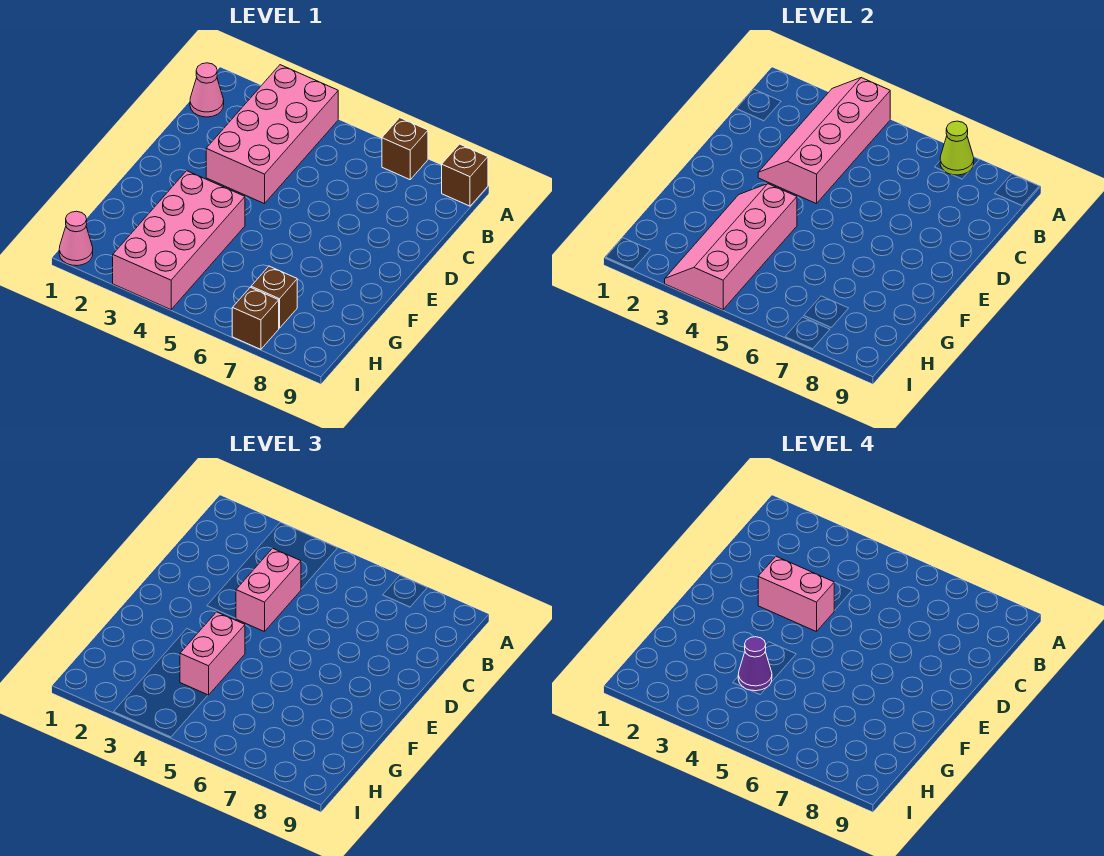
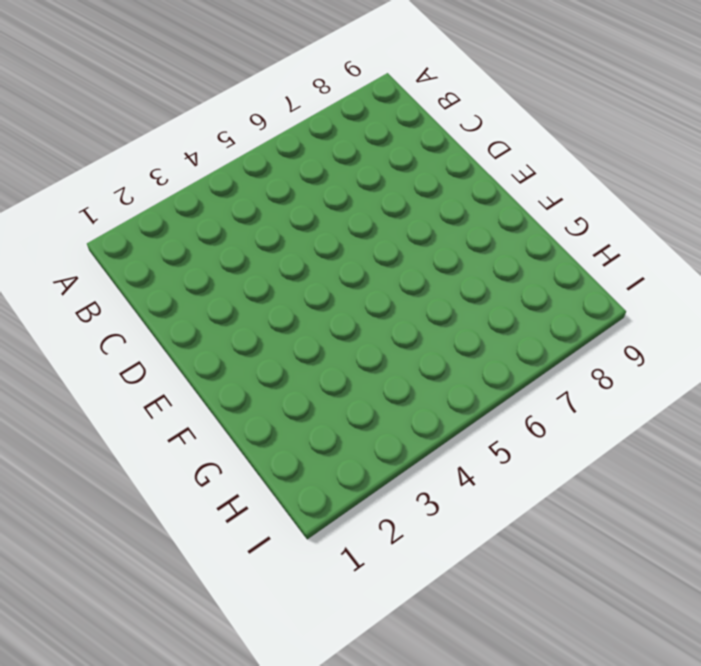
none -> pink brick A3:D4 level 1
none -> brown brick A7 level 1
none -> brown brick A9 level 1

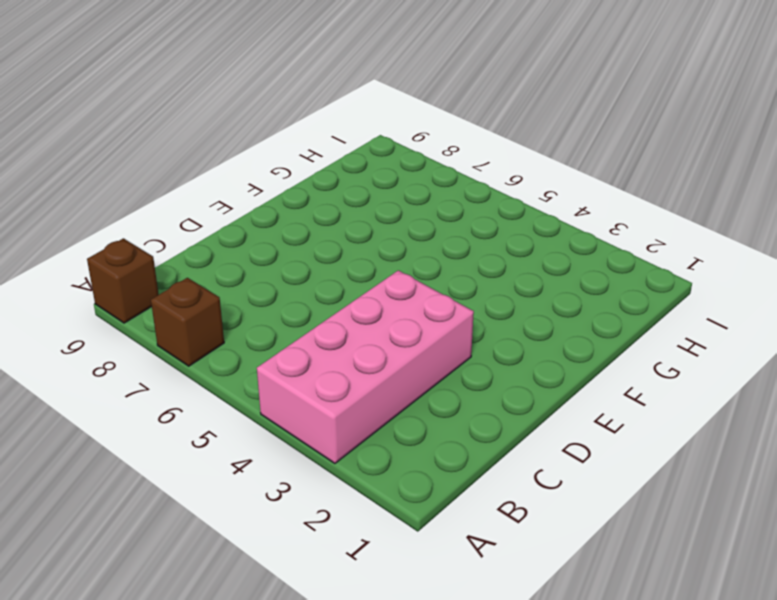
none -> pink cone B1 level 1
none -> pink brick F3:I4 level 1
none -> brown brick H7 level 1

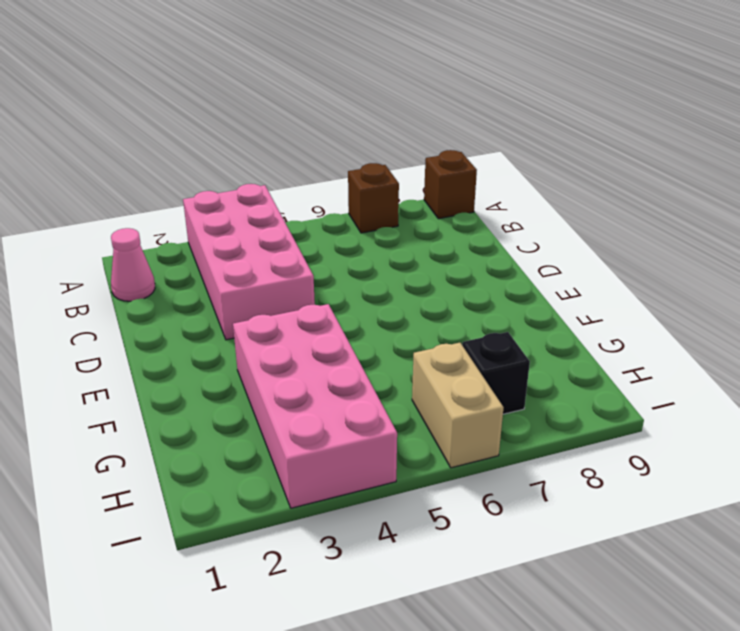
tan brick H6:I6 level 1 -> none
black brick H7 level 1 -> brown brick H7 level 1
none -> pink cone I1 level 1
none -> brown brick I7 level 1
none -> pink slope A3:D4 level 2 top 4

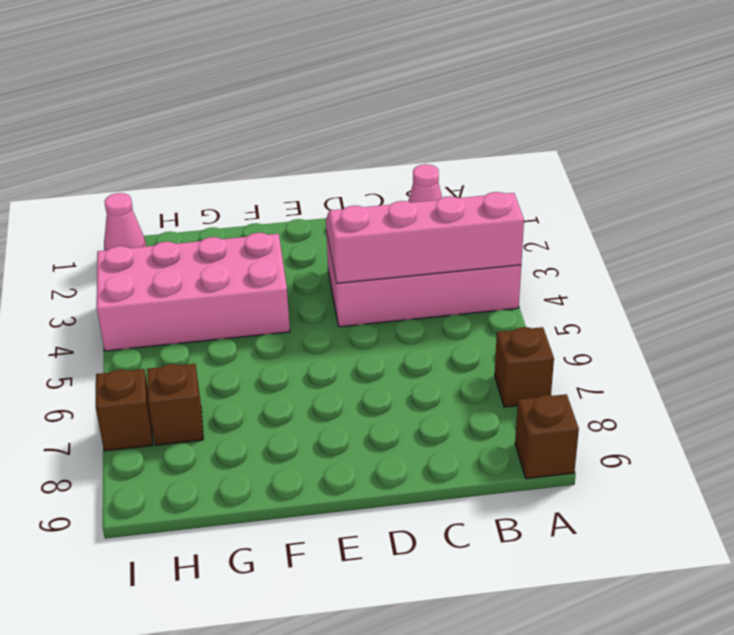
none -> lime cone A7 level 2
none -> pink slope F3:I4 level 2 top 4
none -> pink brick C4:D4 level 3

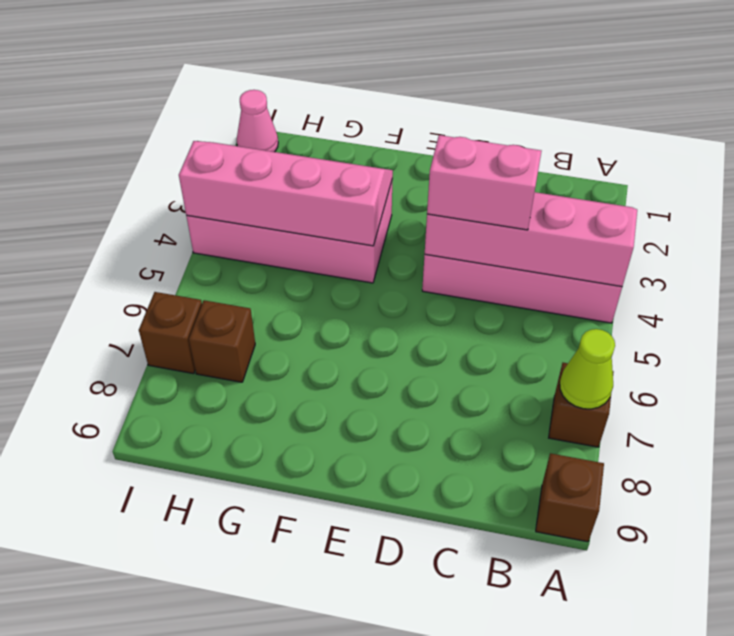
none -> pink cone B1 level 1
none -> pink brick F4:G4 level 3
none -> pink brick D3:D4 level 4

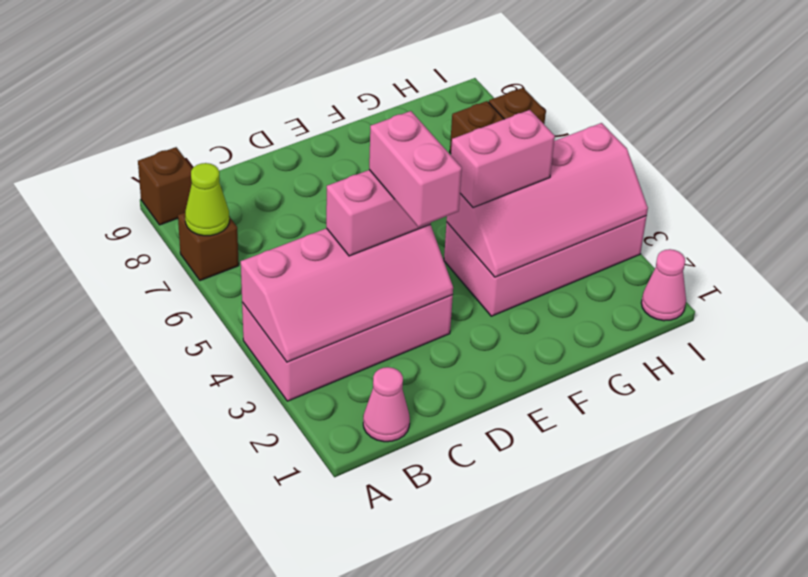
none -> purple cone G4 level 4

